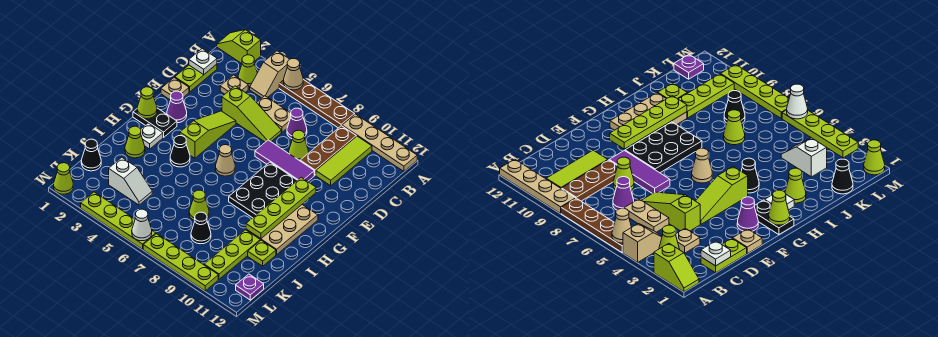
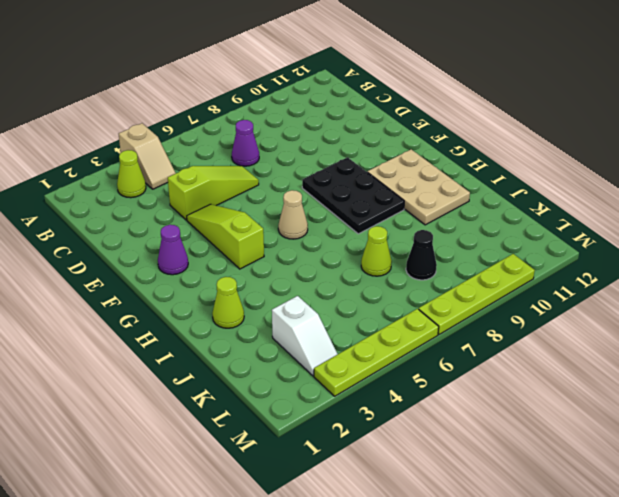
white slope K3:L3 level 1 top K -> white slope K3:K4 level 1 top 3
none -> lime slope A1:A2 level 1 top 2
none -> brown plate A5:A8 level 1
none -> tan plate A9:A12 level 1
none -> brown plate B9:D9 level 1

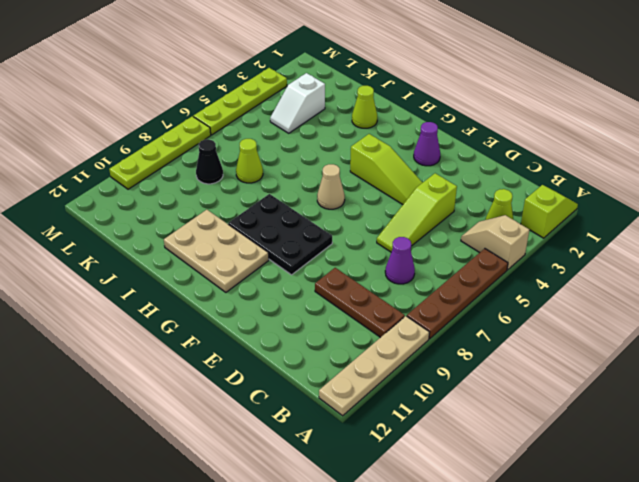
none -> lime tile B10:D10 level 1
none -> lime plate C1:D1 level 1
none -> tan plate C3 level 1
none -> tan plate C5:C6 level 1

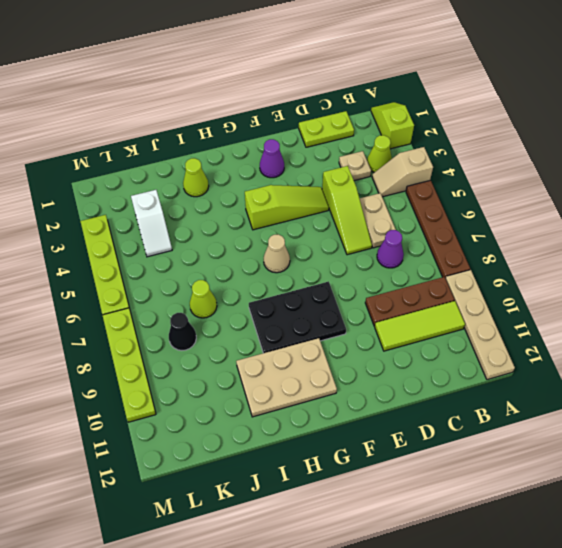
none -> lime cone D8 level 1
none -> tan plate E1 level 1
none -> purple tile E7:E9 level 1
none -> black plate G1:G2 level 1

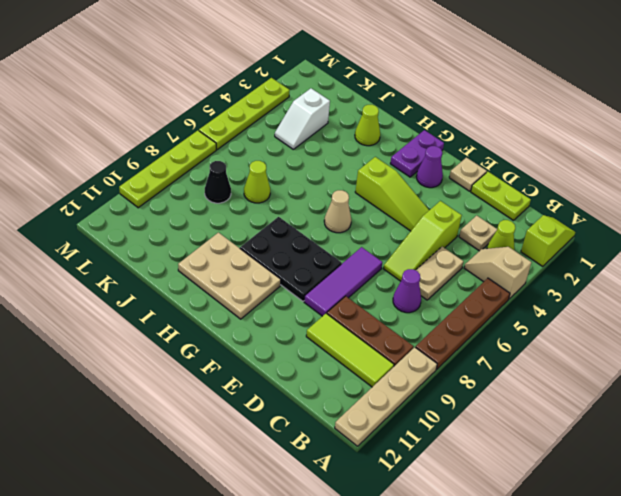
purple plate G1:G2 level 1 -> black plate G1:G2 level 1
none -> lime cone D8 level 1
none -> white plate H2 level 1
none -> black cone H4 level 1
none -> lime plate J10:L10 level 1

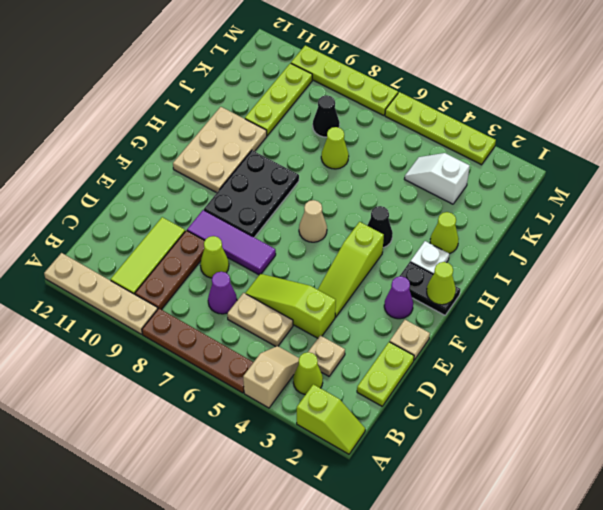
none -> lime plate J11 level 1
none -> black cone K1 level 1
none -> purple plate L12 level 1
none -> lime cone M1 level 1

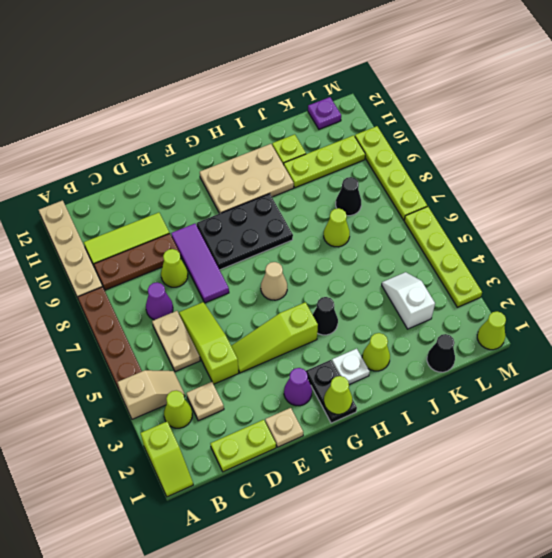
none -> tan cone A5 level 2
none -> white plate C1 level 2
none -> lime plate F10:I10 level 2
none -> white cone M6 level 2

